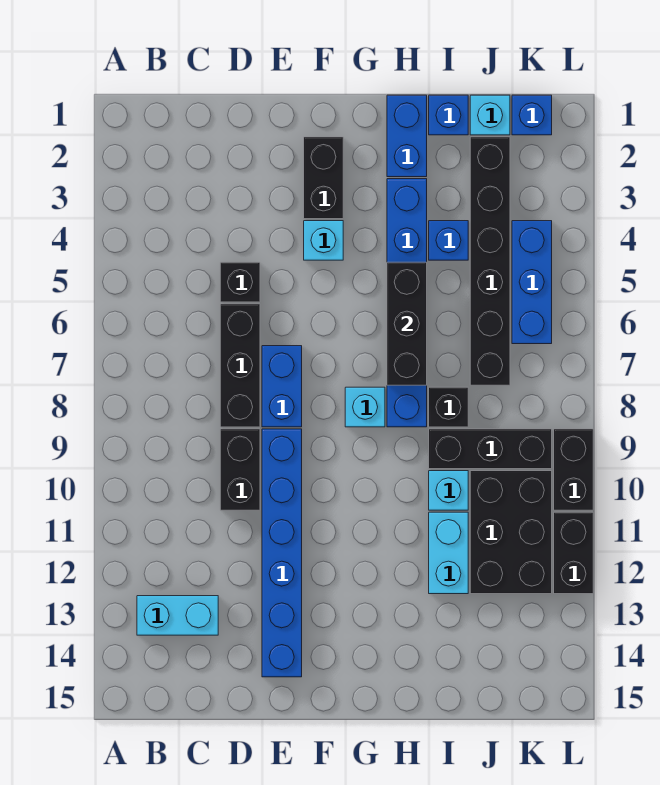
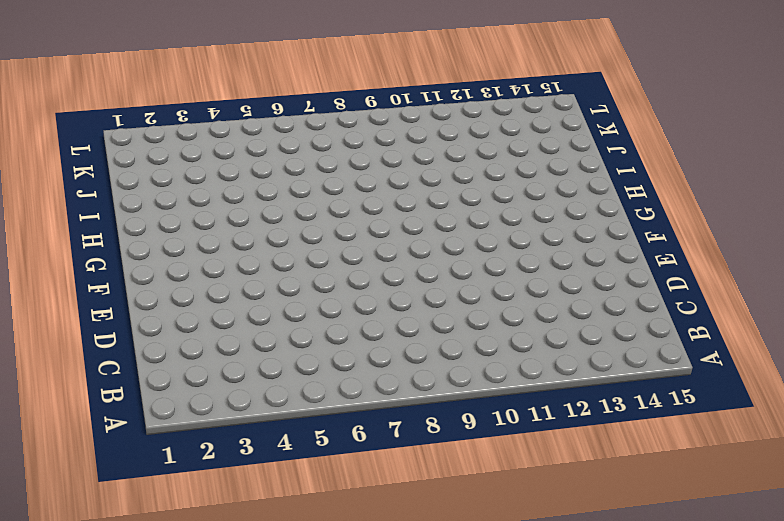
none -> cyan brick B13:C13 level 1
none -> black brick D5 level 1
none -> black brick D6:D8 level 1

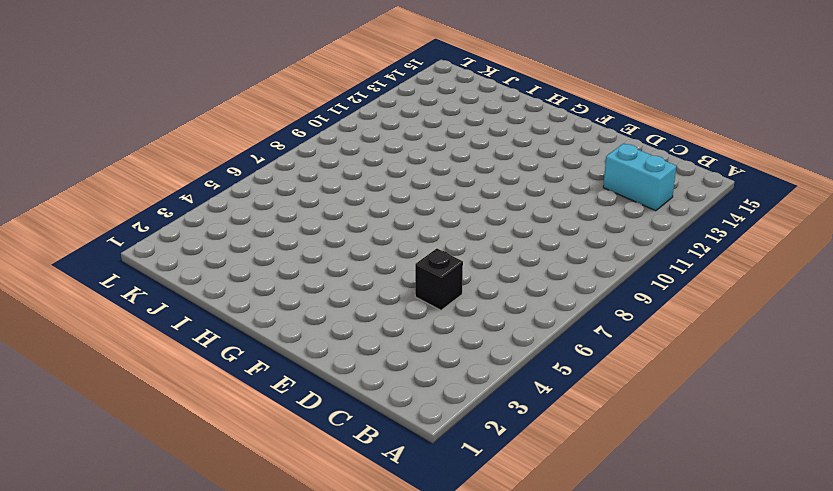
none -> black brick D6:D8 level 1
none -> black brick D9:D10 level 1
none -> blue brick E7:E8 level 1

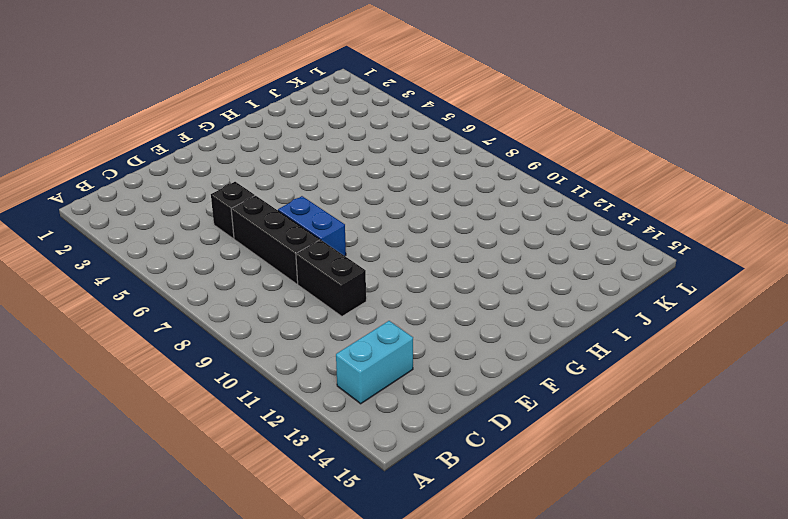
none -> blue brick E9:E14 level 1
none -> black brick F2:F3 level 1
none -> cyan brick F4 level 1

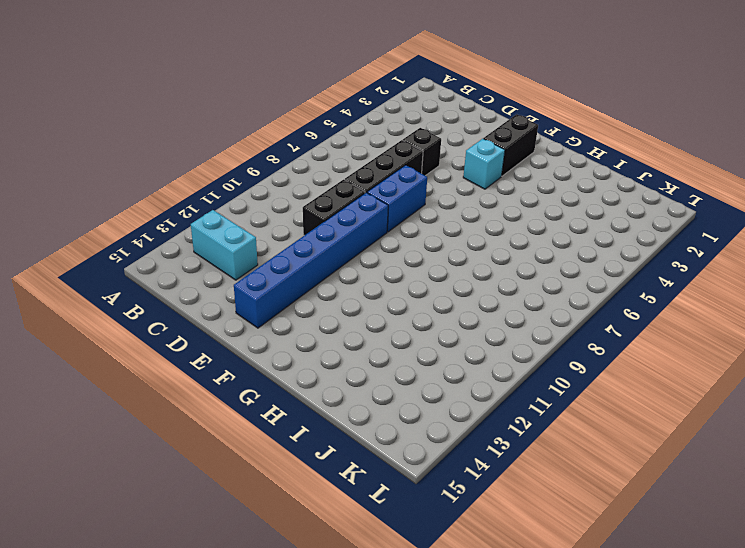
none -> cyan brick G8 level 1
none -> blue brick H1:H2 level 1
none -> blue brick H3:H8 level 1

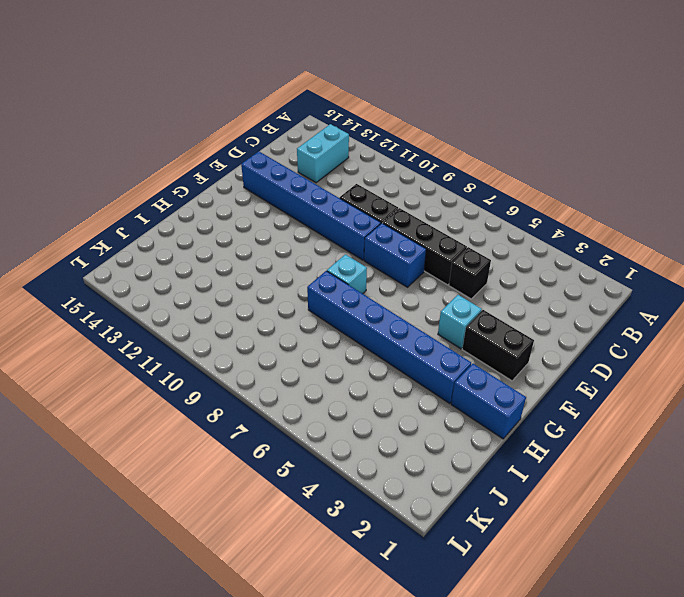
none -> blue brick I1 level 1
none -> blue brick I4 level 1
none -> black brick I8 level 1

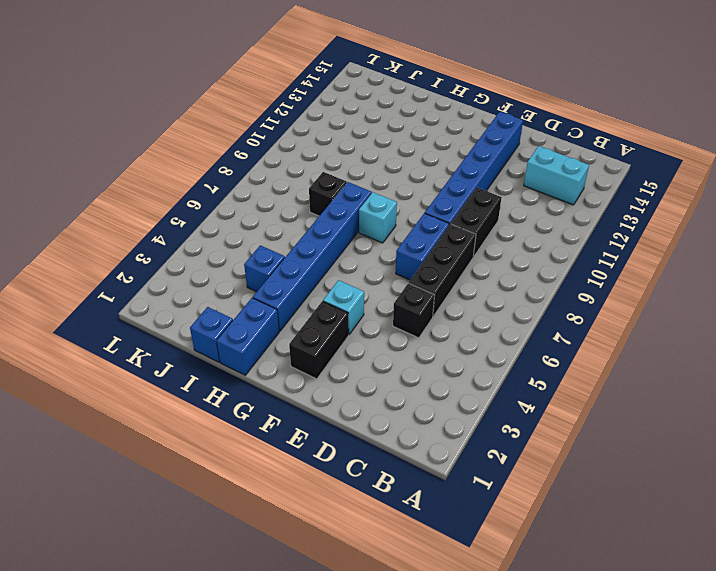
none -> black brick I9:K9 level 1
none -> cyan brick I10 level 1
none -> cyan brick I11:I12 level 1

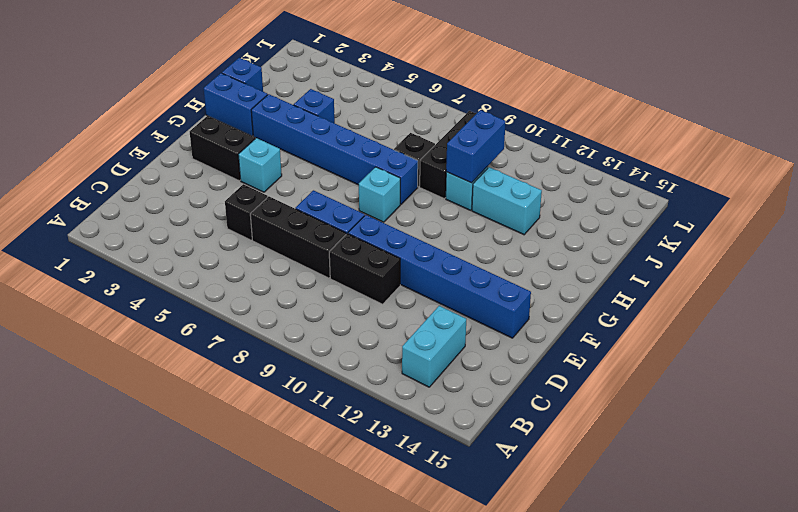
blue brick I10:J10 level 2 -> none
none -> cyan brick J1 level 1
none -> black brick J2:J7 level 1
none -> black brick J10:K12 level 1

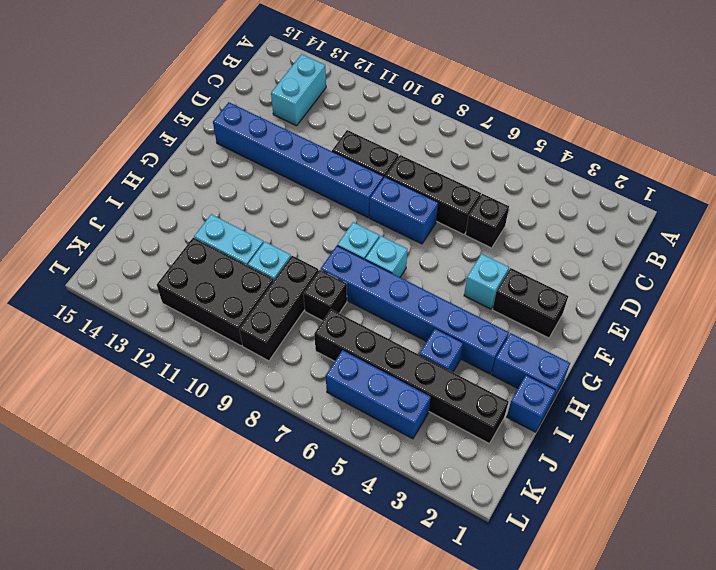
cyan brick G7 level 1 -> cyan brick J1 level 1
none -> blue brick K1 level 1
none -> black brick L9:L10 level 1
none -> black brick L11:L12 level 1

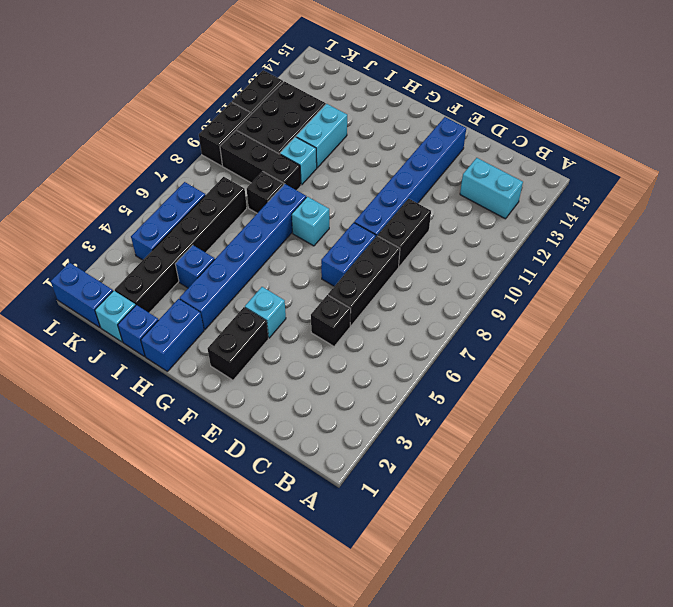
blue brick K1:L1 level 1 -> blue brick K1 level 1
none -> black brick H5:H7 level 2

